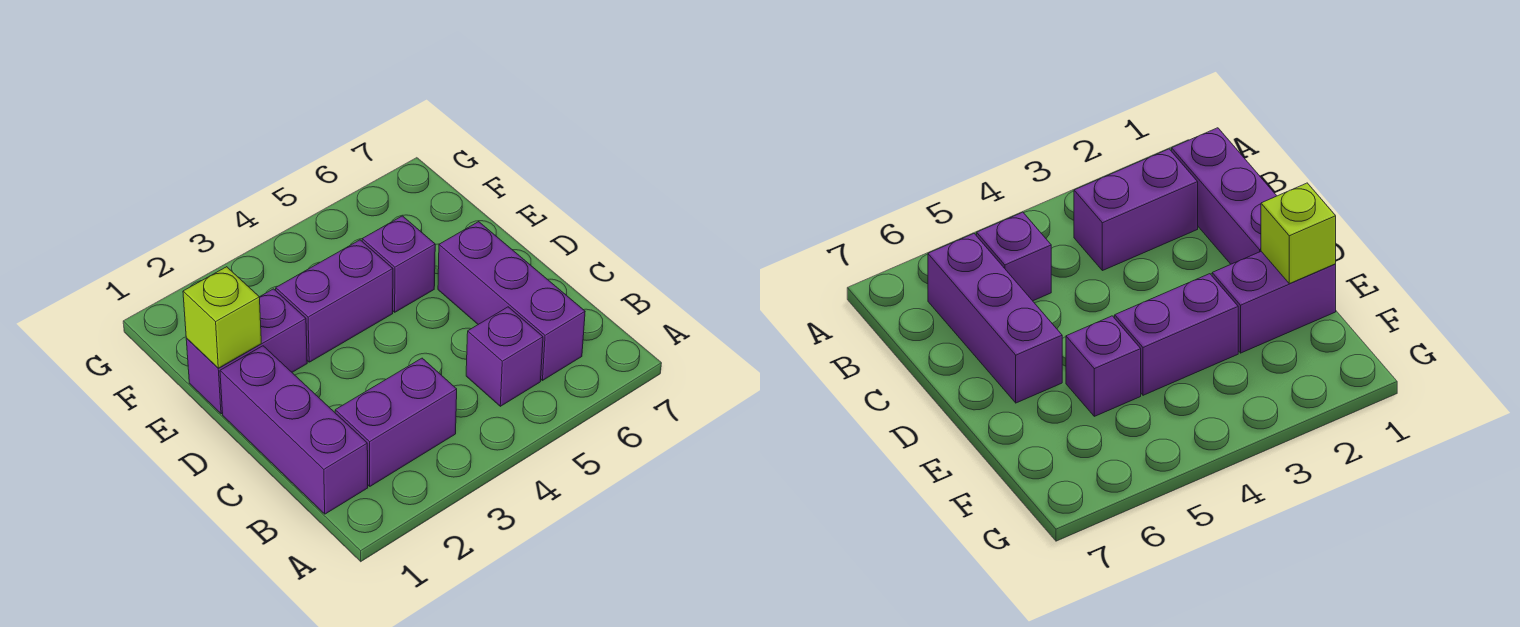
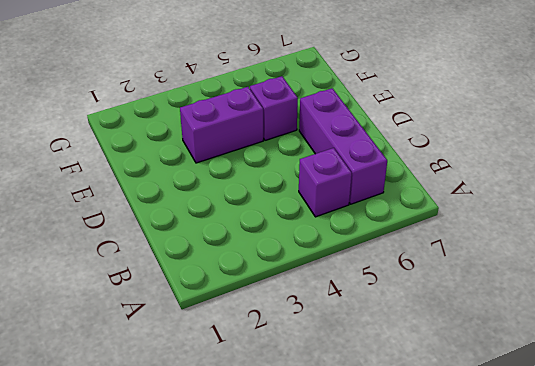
none -> purple brick B1:D1 level 1
none -> purple brick B2:B3 level 1

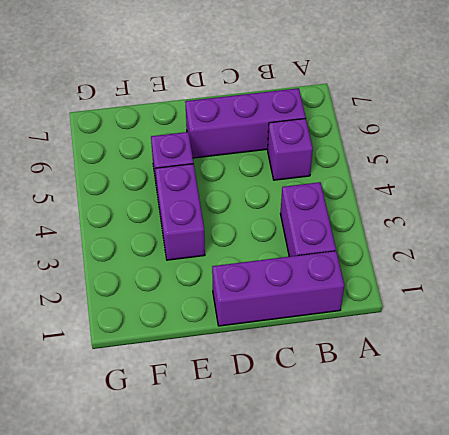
none -> purple brick E1:E2 level 1
none -> lime brick E1 level 2

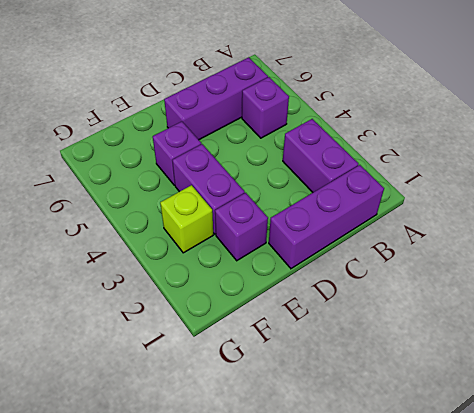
purple brick E2 level 1 -> purple brick E1:E2 level 1
lime brick F3 level 1 -> lime brick E1 level 2

